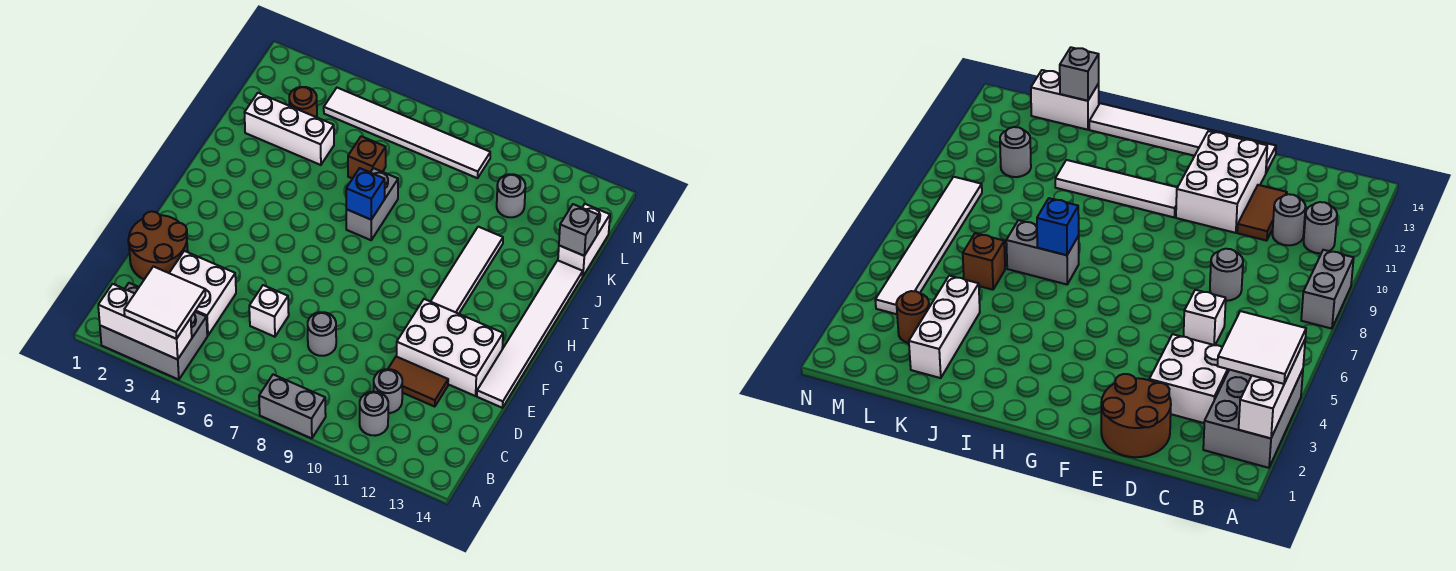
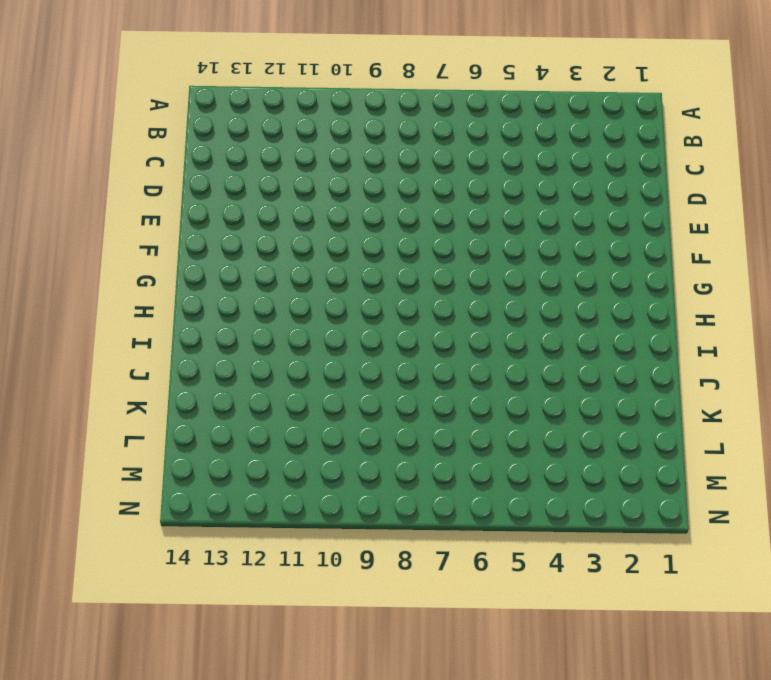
none -> grey brick A2:B4 level 1
none -> grey brick A8:A9 level 1
none -> grey round brick B11 level 1

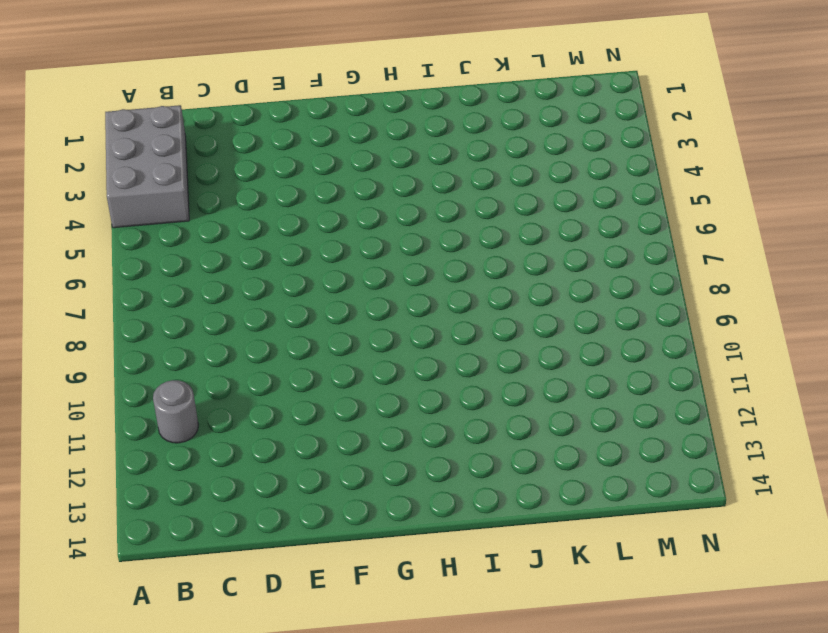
none -> grey brick A8:A9 level 1
none -> white brick C3:D4 level 1
none -> grey round brick C11 level 1

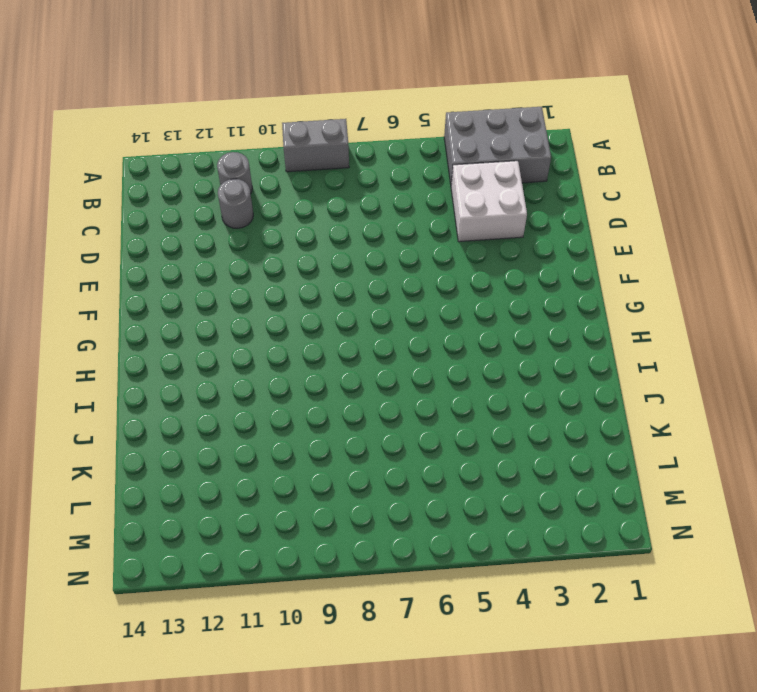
none -> brown round brick D1:E2 level 1
none -> white brick D6 level 1
none -> grey round brick D8 level 1

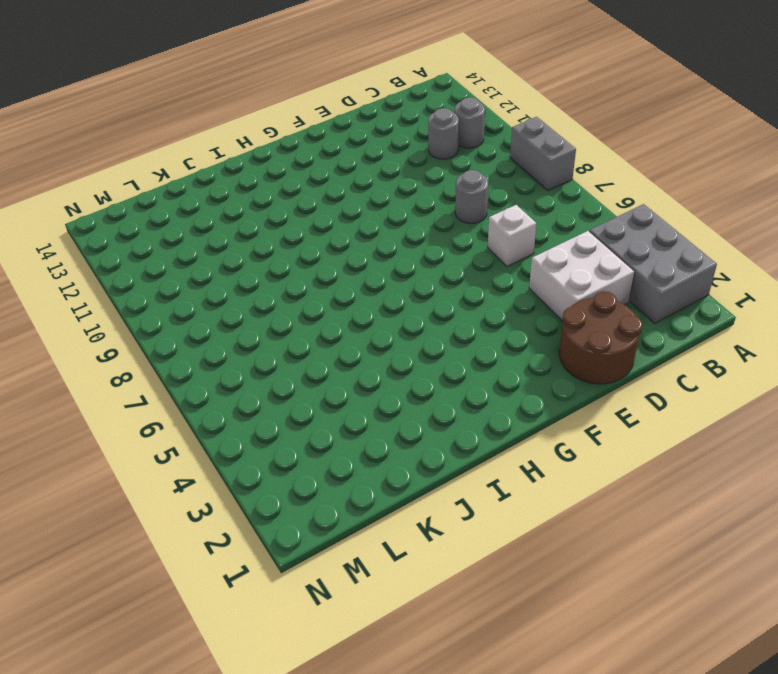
none -> brown tile D11:D12 level 1
none -> white brick E11:F13 level 1
none -> white tile E14:J14 level 1

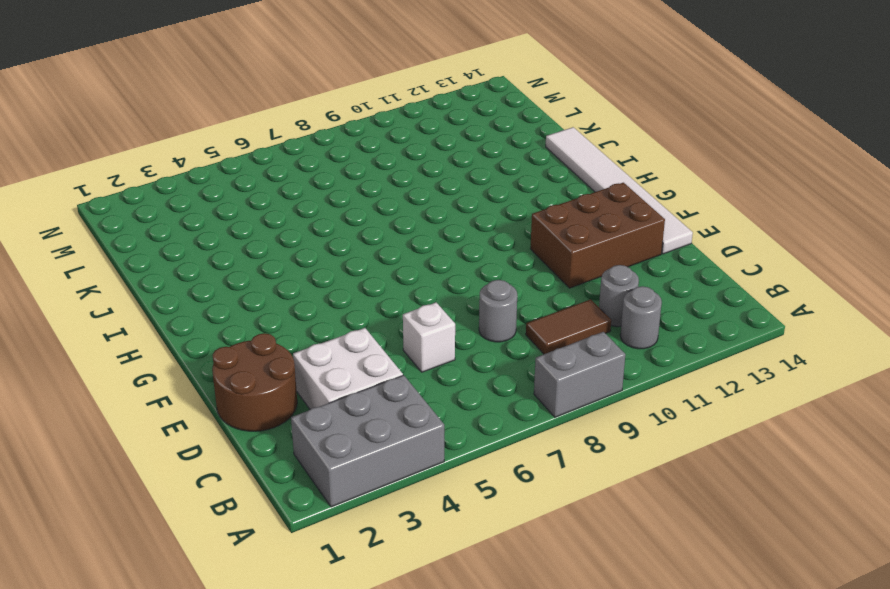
brown tile C9:C10 level 1 -> brown tile D11:D12 level 1
brown brick E11:F13 level 1 -> white brick E11:F13 level 1
none -> white tile G11:J11 level 1
none -> grey brick I7:J7 level 1
none -> white brick K2:K4 level 1

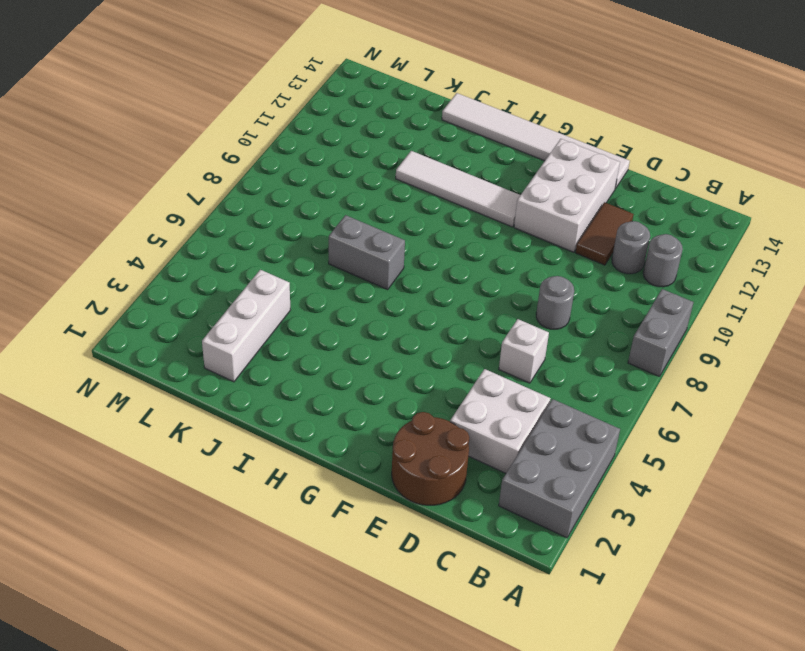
none -> brown brick K6 level 1
none -> white brick K14:L14 level 1
none -> brown round brick L3 level 1

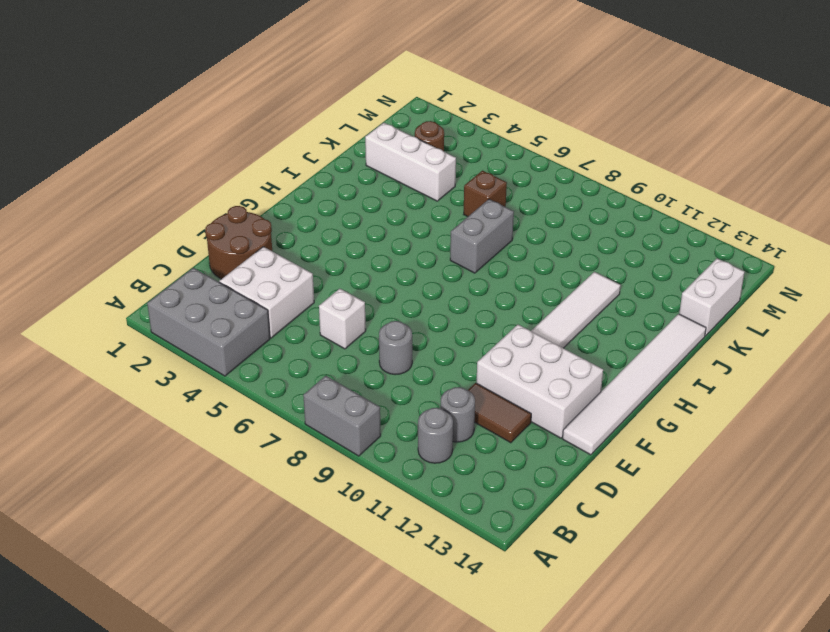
none -> grey round brick L11 level 1
none -> white tile M4:M9 level 1
none -> white brick A2:A4 level 2

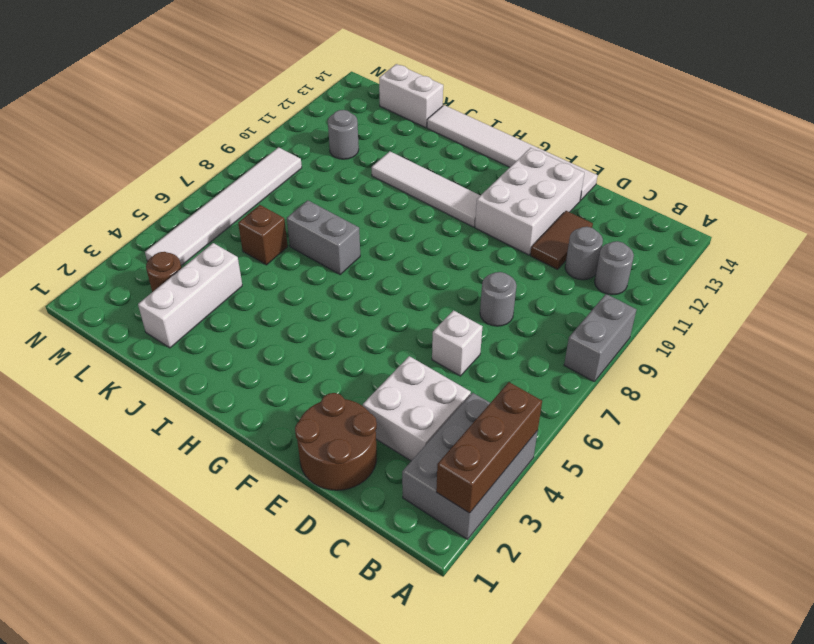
brown brick A2:A4 level 2 -> white brick A2:A4 level 2
none -> blue brick I7 level 2
none -> grey brick K14 level 2
none -> white tile A3:B4 level 3

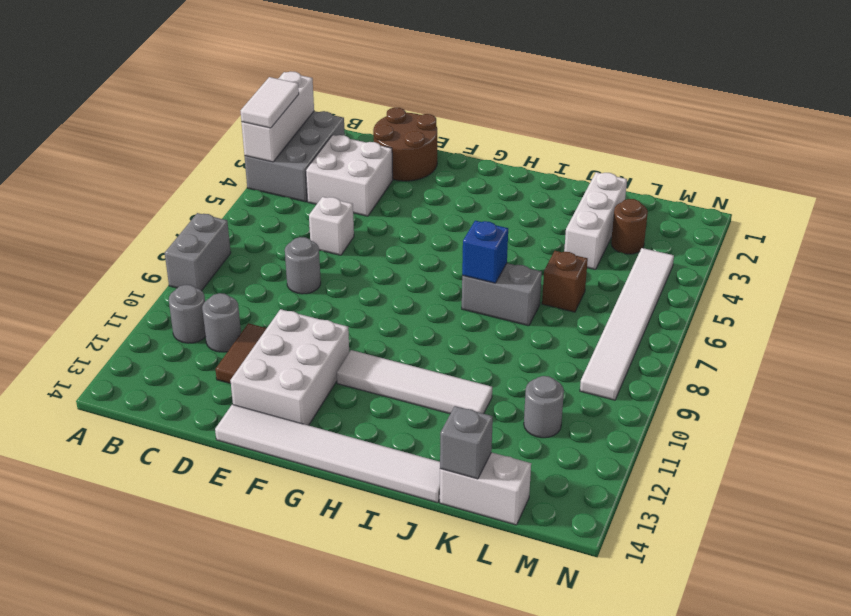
white tile A3:A4 level 3 -> white tile A3:B4 level 3

